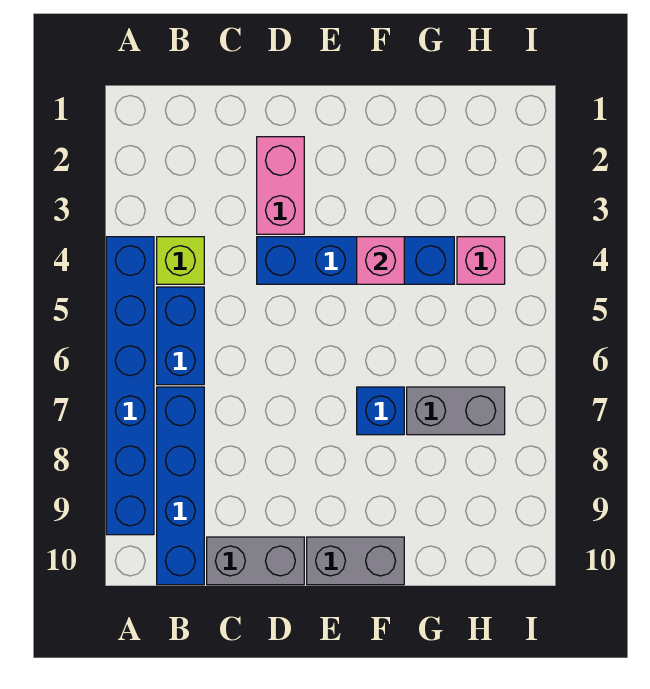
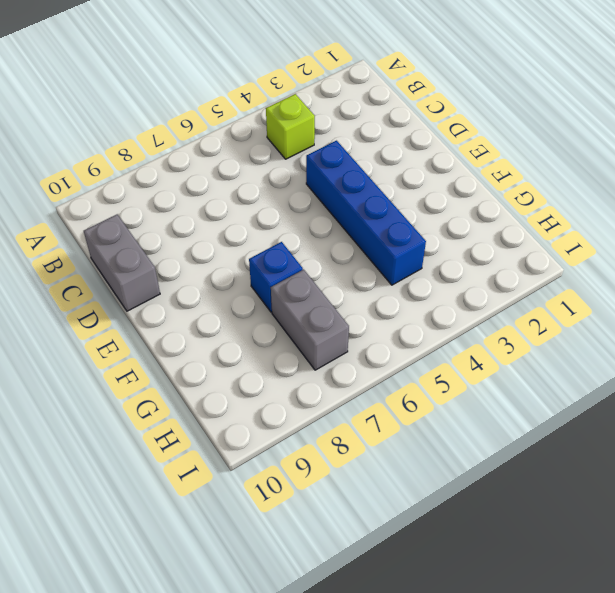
none -> blue brick A4:A9 level 1
none -> blue brick B5:B6 level 1
none -> blue brick B7:B10 level 1

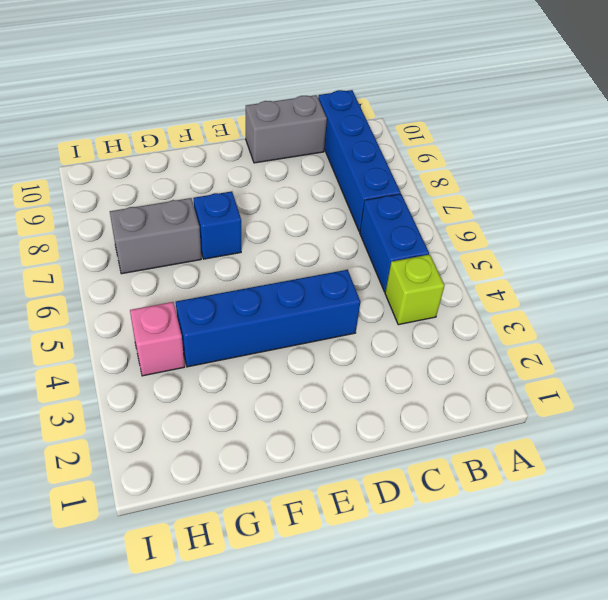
none -> blue brick A4:A9 level 1
none -> pink brick D2:D3 level 1
none -> grey brick E10:F10 level 1

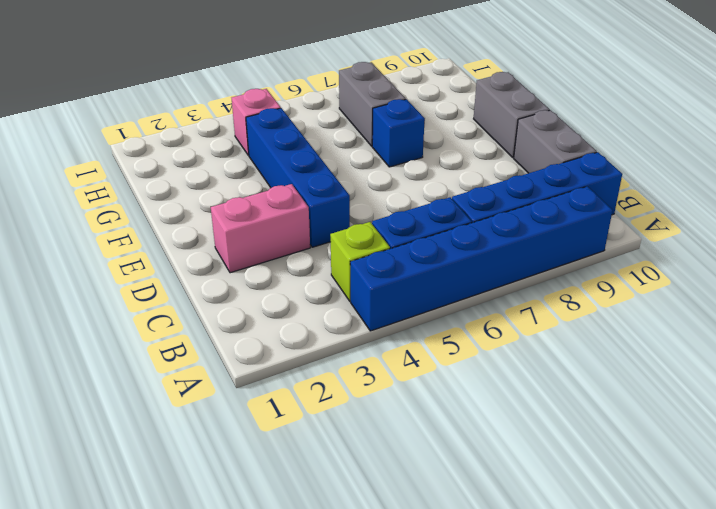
none -> pink brick F4 level 2

